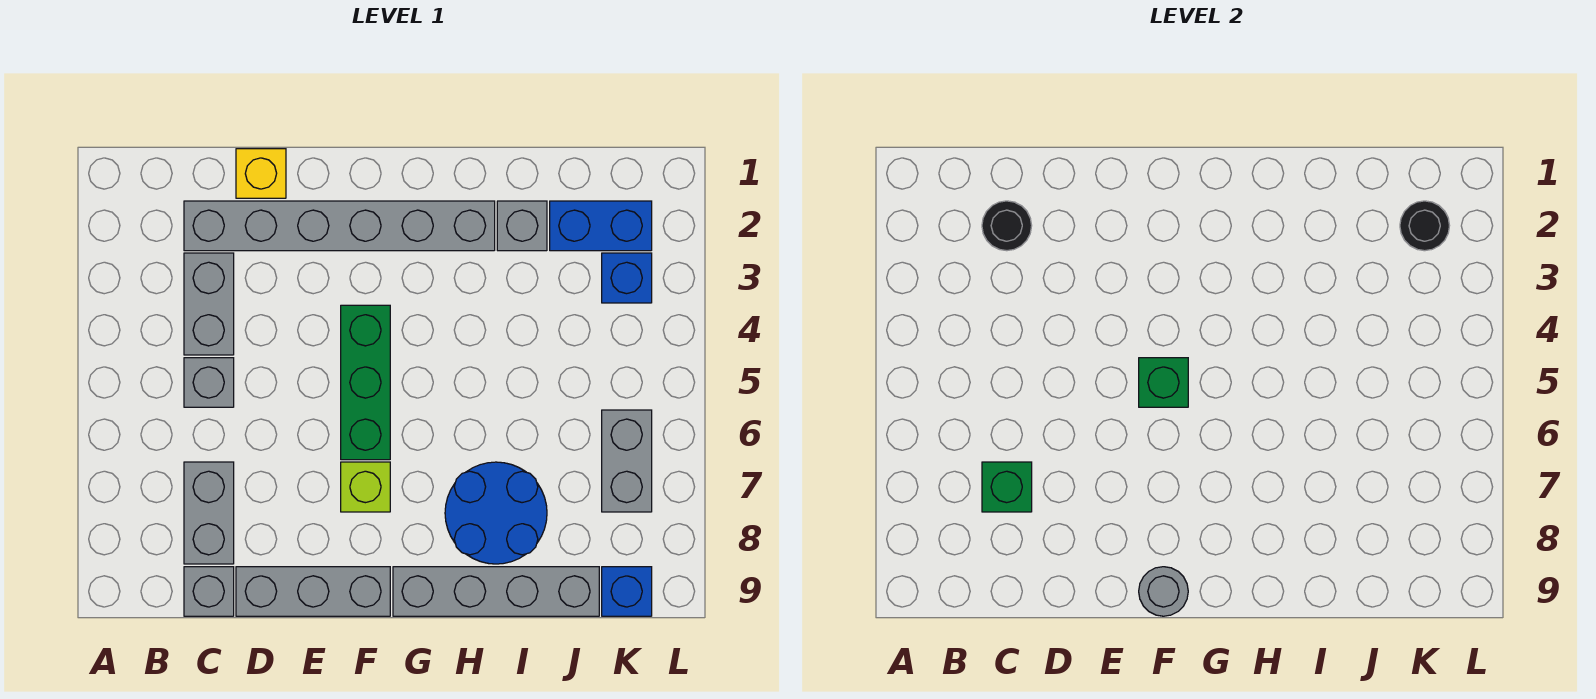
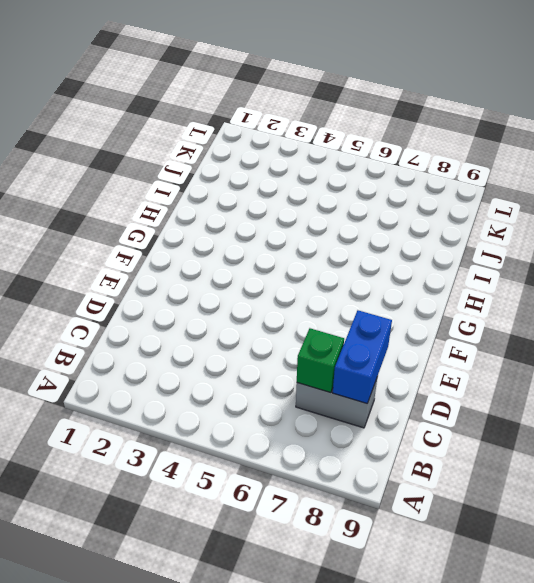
blue brick C8:D8 level 2 -> blue brick J2:K2 level 1
none -> grey brick C2:H2 level 1
none -> grey brick C3:C4 level 1
none -> grey brick C5 level 1

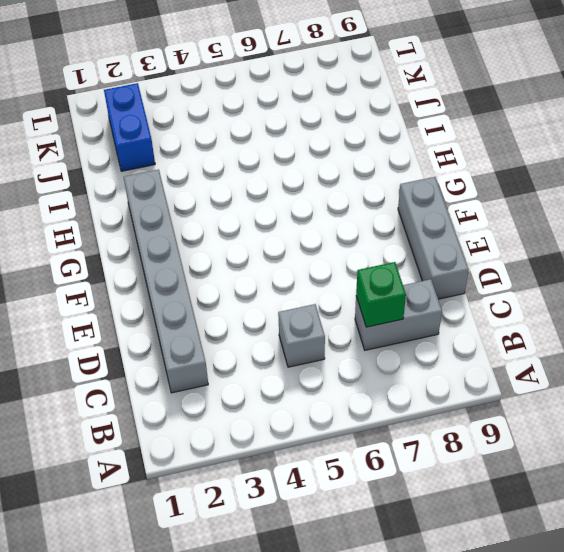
none -> grey brick C3:C4 level 1
none -> grey brick C9 level 1
none -> yellow brick D1 level 1

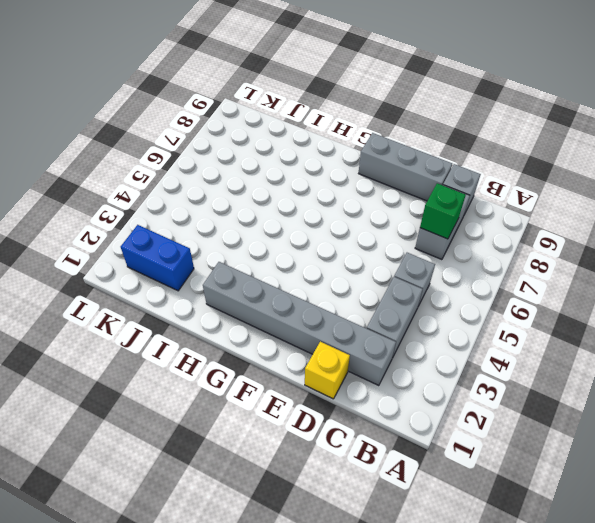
none -> green brick F4:F6 level 1
none -> lime brick F7 level 1
none -> grey brick G9:J9 level 1

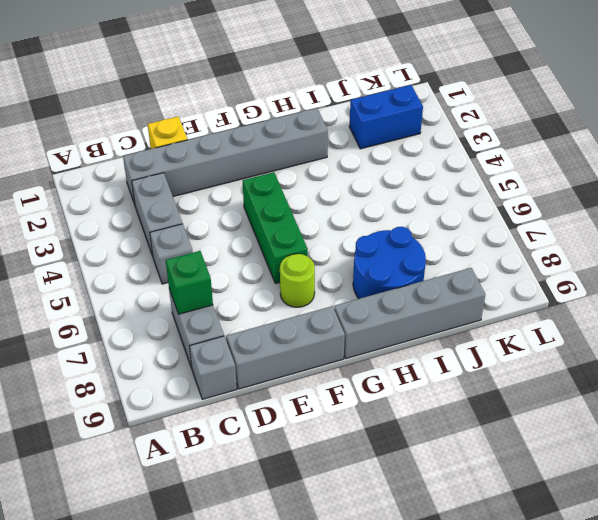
lime round brick F7 level 1 -> lime brick F7 level 1
none -> grey brick I2 level 1
none -> blue brick K3 level 1
none -> grey brick K6:K7 level 1

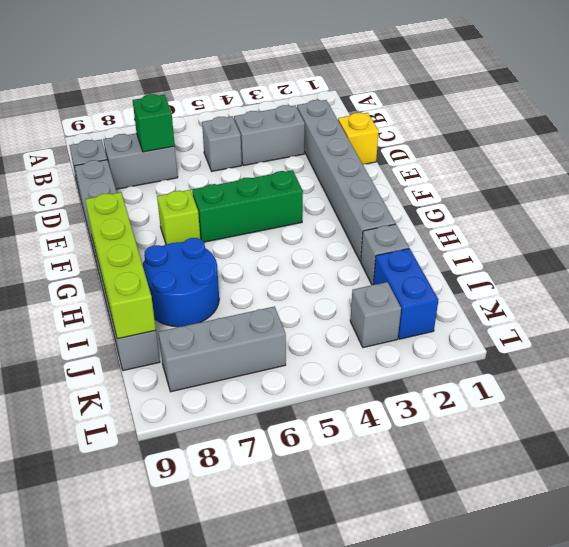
lime brick G9:J9 level 2 -> none
grey brick K3 level 1 -> blue brick K3 level 1
grey brick K6:K8 level 1 -> grey brick K6:K7 level 1
none -> blue brick K9 level 1
none -> black round brick C2 level 2
none -> green brick F5 level 2

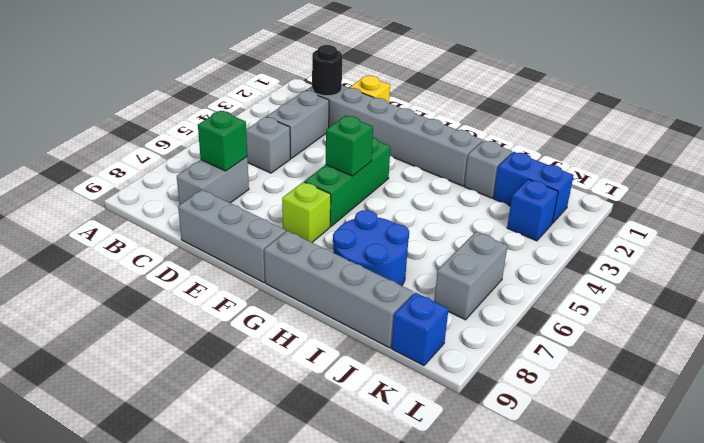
none -> grey brick C9 level 1
none -> grey round brick F9 level 2
none -> black round brick K2 level 2

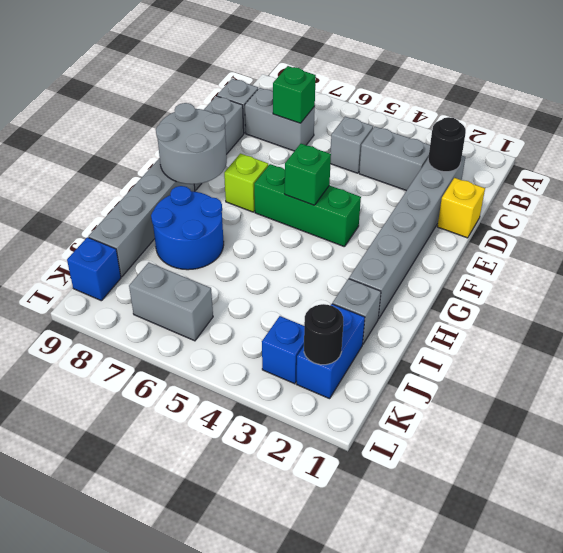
grey round brick F8:G9 level 2 -> grey round brick F9 level 2

